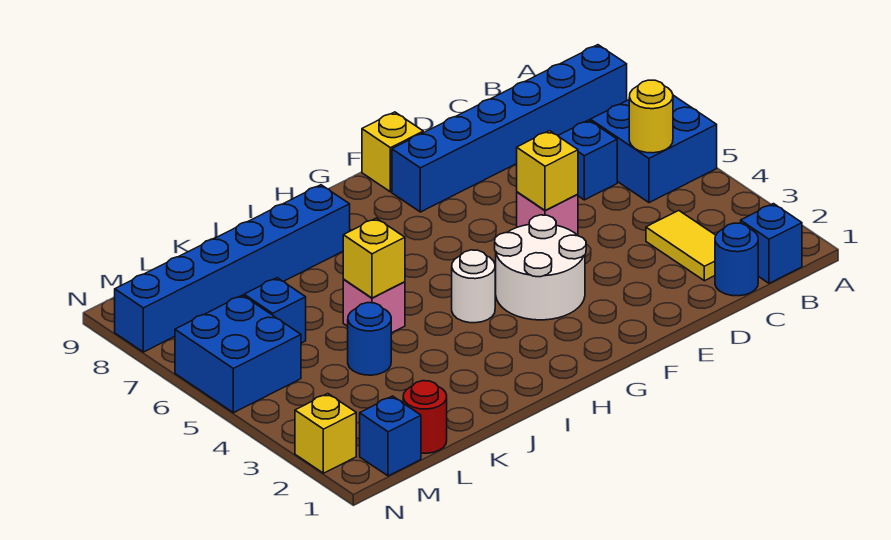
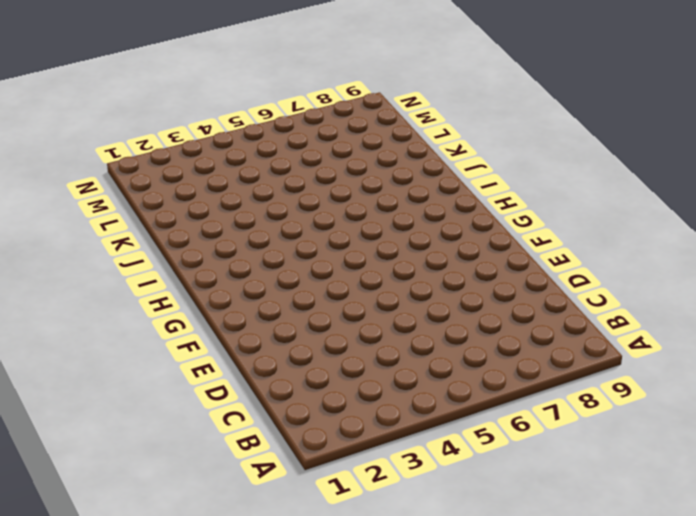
none -> blue brick A5:B6 level 1
none -> blue brick A8:F8 level 1
none -> blue brick B1 level 1

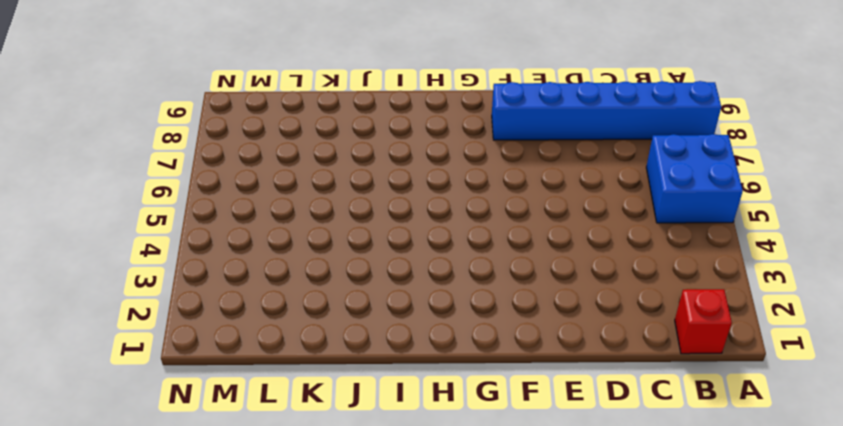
red brick B1 level 1 -> blue brick B1 level 1
none -> blue round brick C1 level 1
none -> yellow tile C2:C3 level 1
none -> blue brick C6 level 1

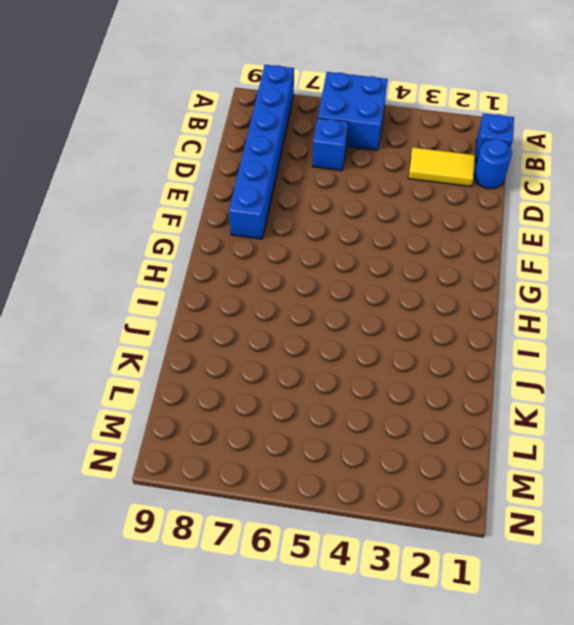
none -> pink brick E5 level 1
none -> white round brick F3:G4 level 1
none -> yellow brick F9 level 1

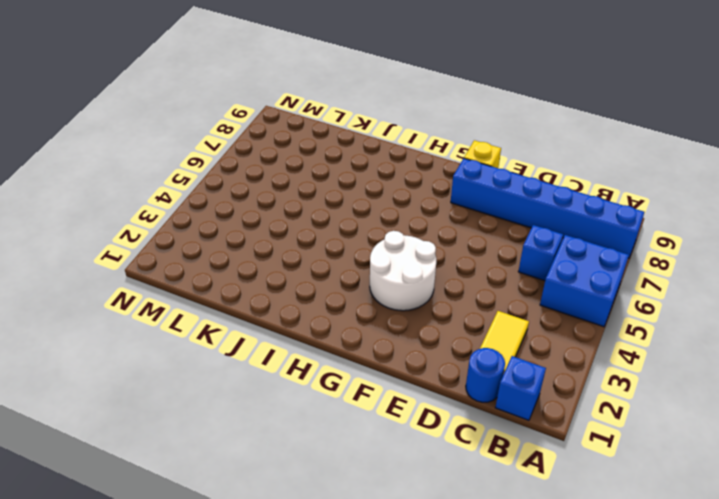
none -> pink brick E5 level 1
none -> white round brick H4 level 1
none -> blue brick I8:N8 level 1

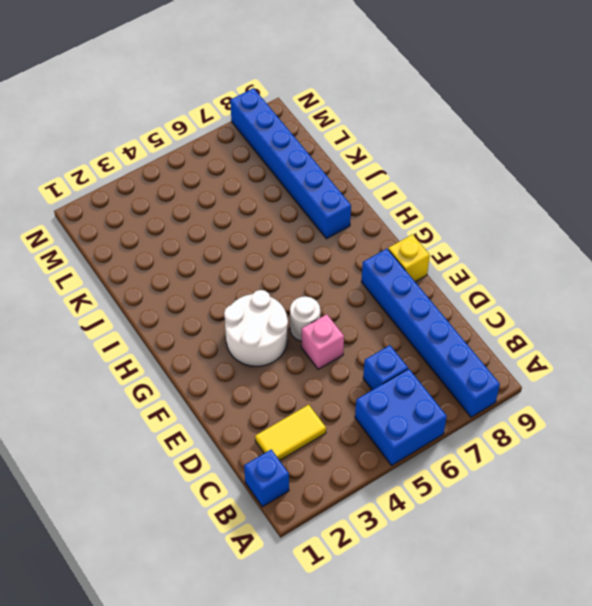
white round brick F5 level 1 -> white round brick H4 level 1
none -> blue round brick C1 level 1
none -> pink brick J5 level 1
none -> blue round brick K4 level 1

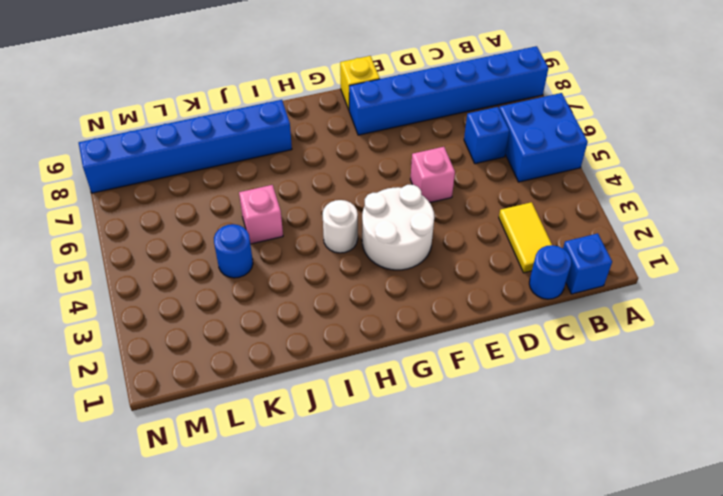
none -> red round brick L1 level 1
none -> blue brick L6 level 1
none -> blue brick M1 level 1

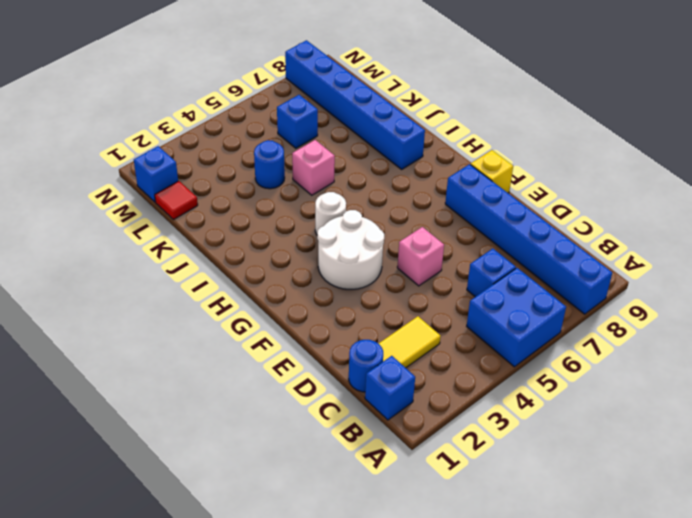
red tile L1 level 1 -> red round brick L1 level 1
none -> blue brick M5:N6 level 1
none -> yellow brick N2 level 1
none -> yellow round brick B5 level 2

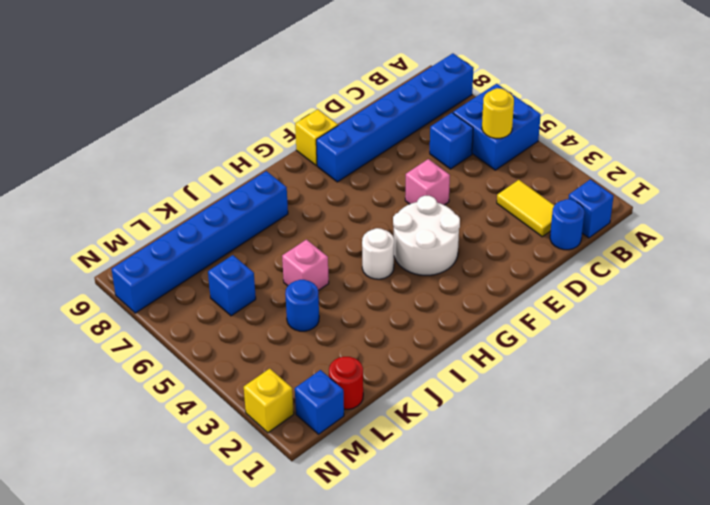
none -> blue brick M5:N6 level 1
none -> yellow brick E5 level 2
none -> yellow brick J5 level 2

